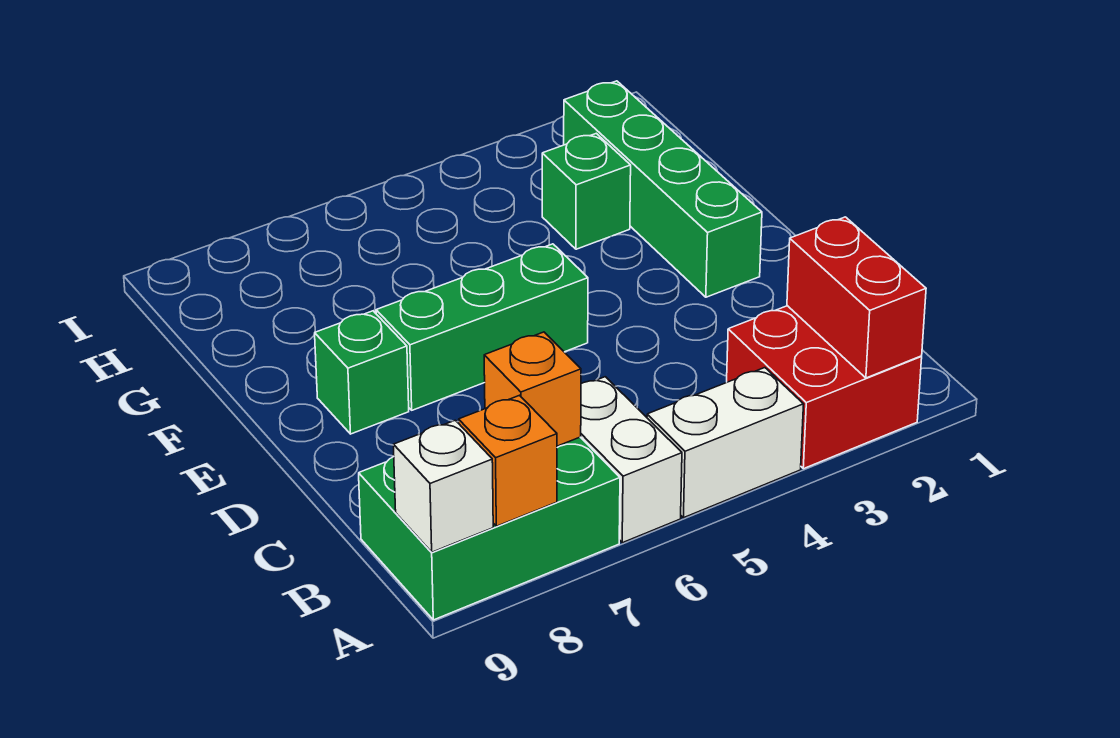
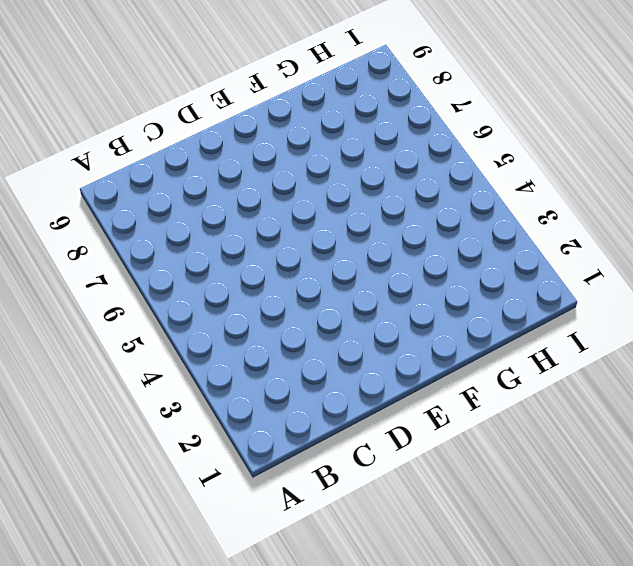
none -> red brick A2:B3 level 1
none -> white brick A4:A5 level 1
none -> white brick A6:B6 level 1

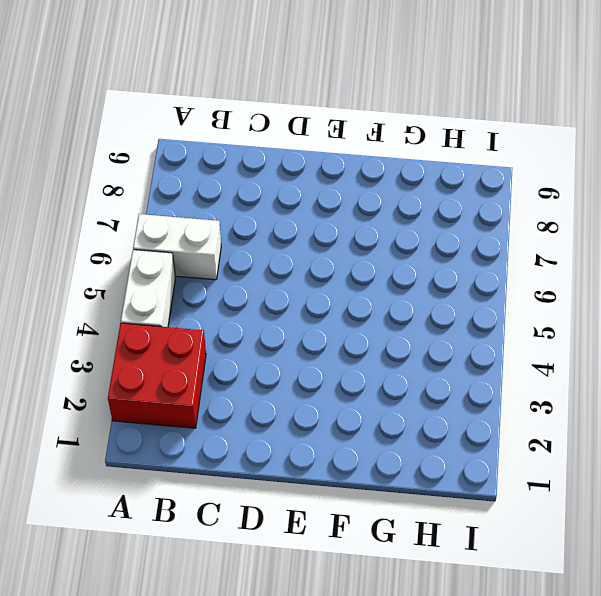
none -> green brick A7:B9 level 1
none -> green brick E2:H2 level 1
none -> green brick E5:E7 level 1

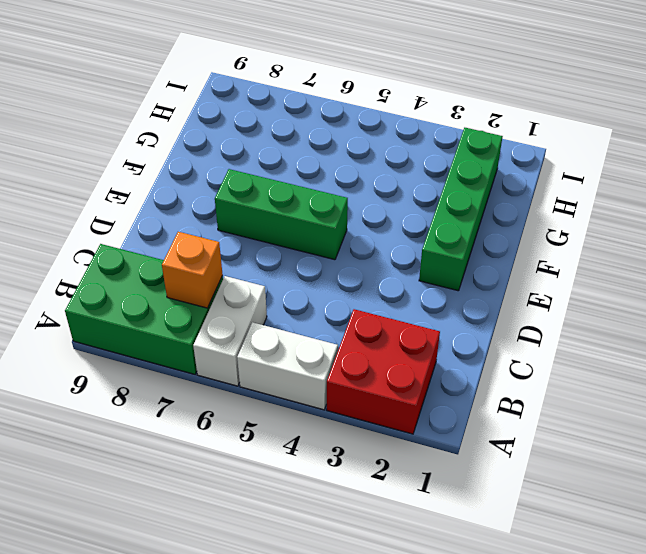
none -> green brick E8 level 1
none -> green brick G3 level 1
none -> red brick A2:B2 level 2

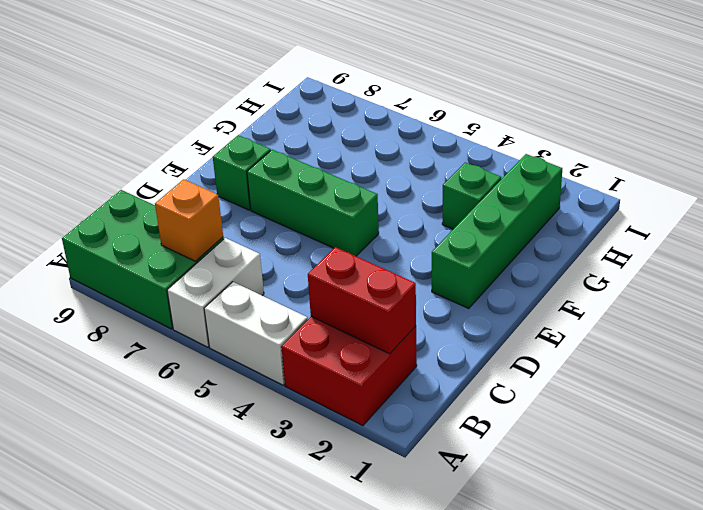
red brick B2:B3 level 2 -> red brick A2:B2 level 2
none -> orange brick A8 level 2
none -> white brick A9 level 2

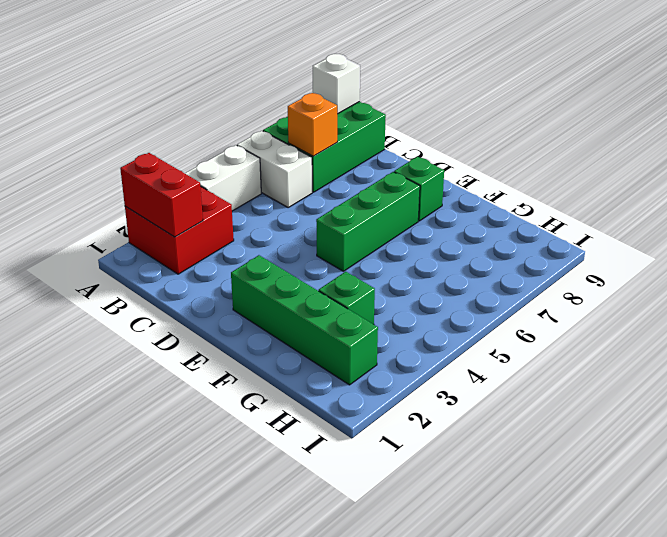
none -> orange brick A8 level 2

